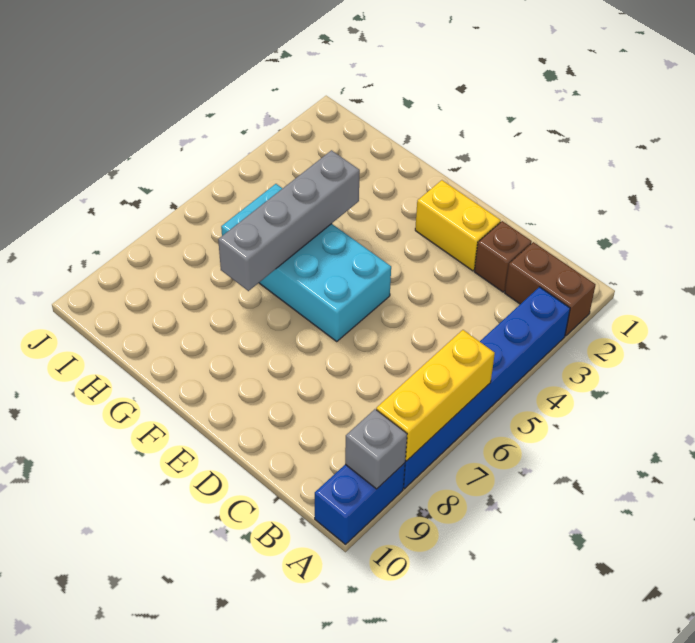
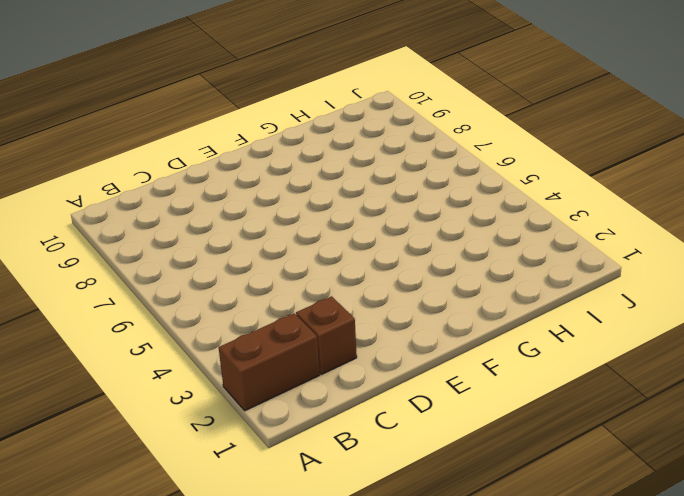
none -> blue brick A3:A8 level 1
none -> blue brick A9:A10 level 1

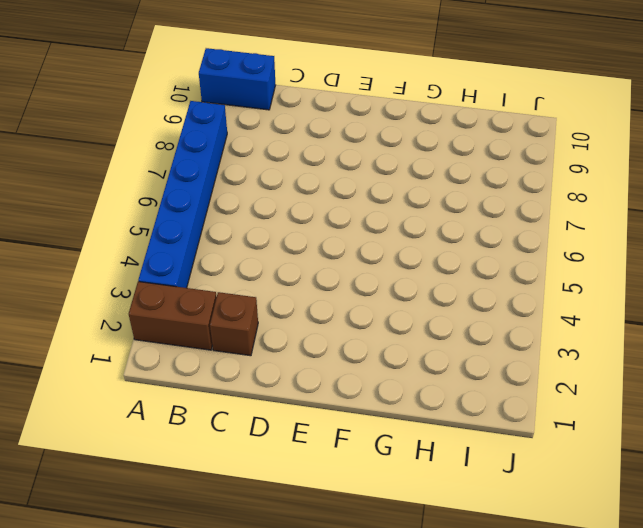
blue brick A10:B10 level 1 -> blue brick A9:A10 level 1
none -> yellow brick D2:E2 level 1
none -> cyan brick E5:H6 level 1

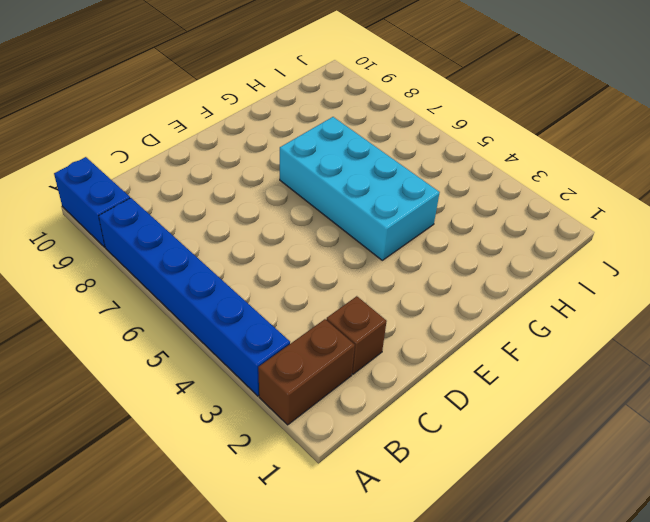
cyan brick F4:G7 level 1 -> cyan brick E5:H6 level 1
none -> yellow brick D2:E2 level 1
none -> yellow brick A6:A8 level 2

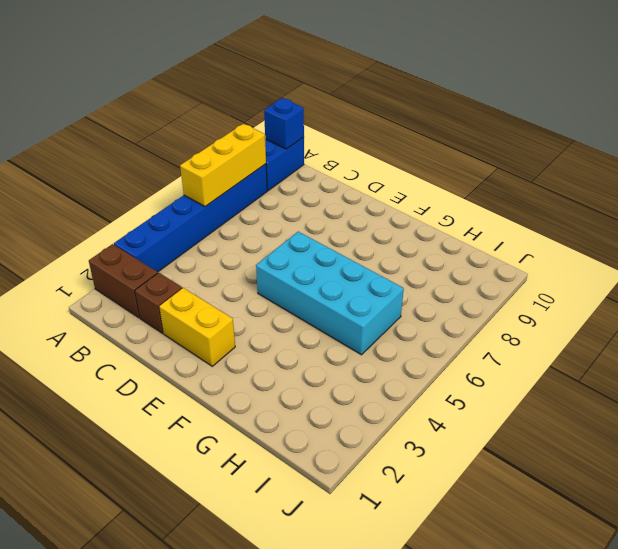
blue brick A10 level 2 -> none
none -> grey brick A9 level 2
none -> grey brick G4:G7 level 2

